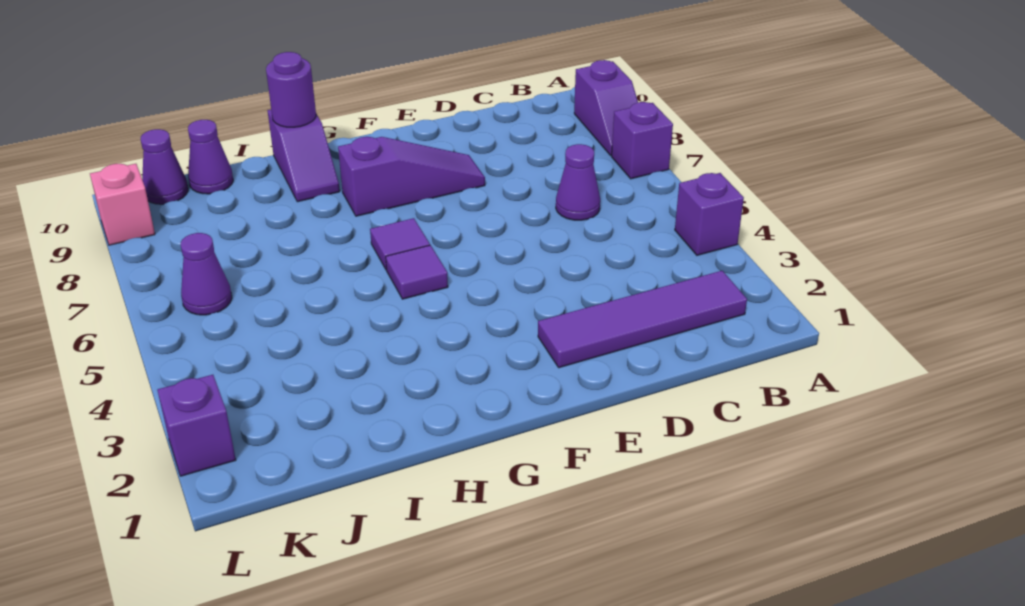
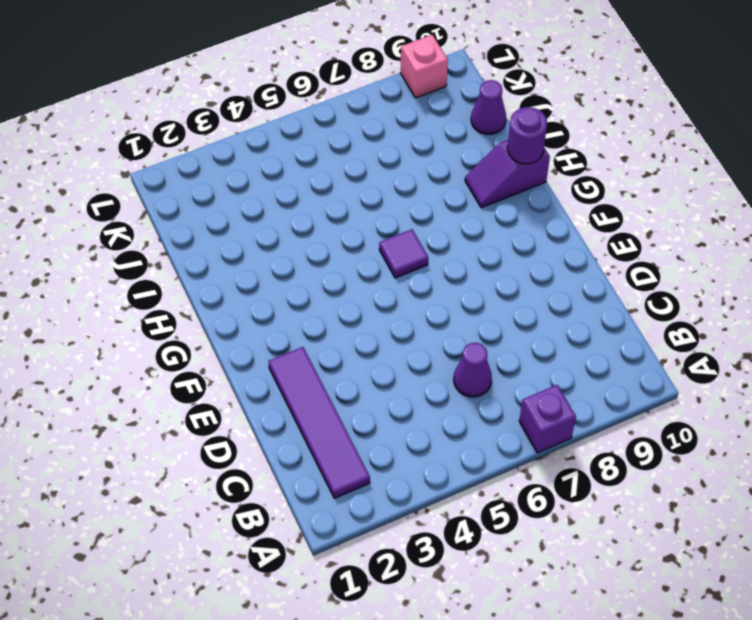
none -> purple brick A4 level 1
none -> purple slope A8:A9 level 1 top 9
none -> purple slope E8:G8 level 1 top G

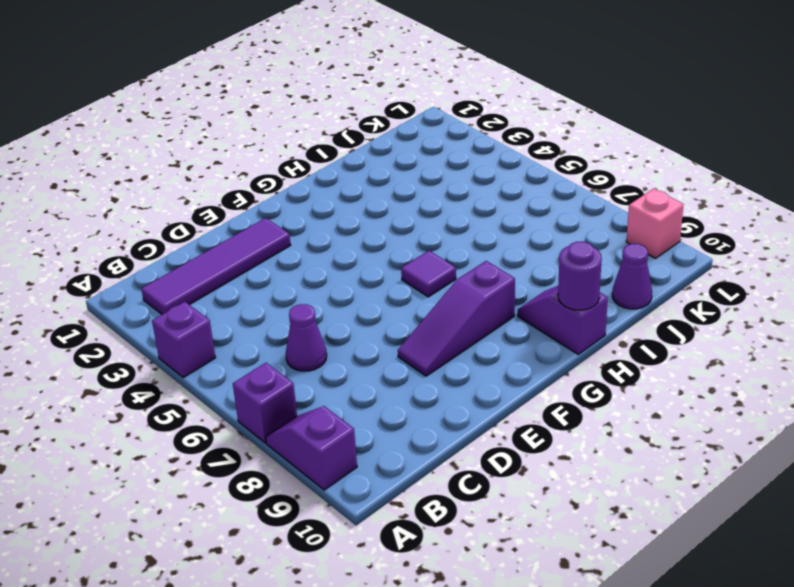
none -> purple tile G5 level 1
none -> purple cone K6 level 1
none -> purple cone K10 level 1

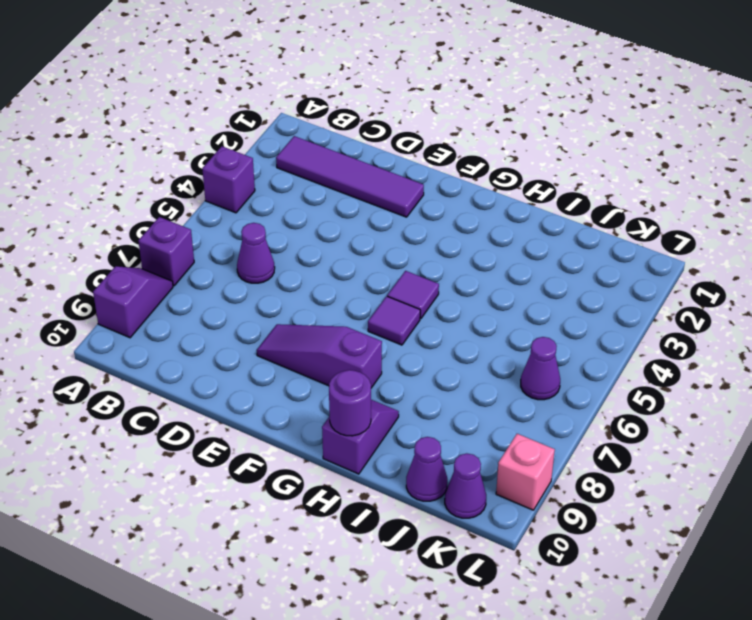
none -> purple brick L2 level 1

